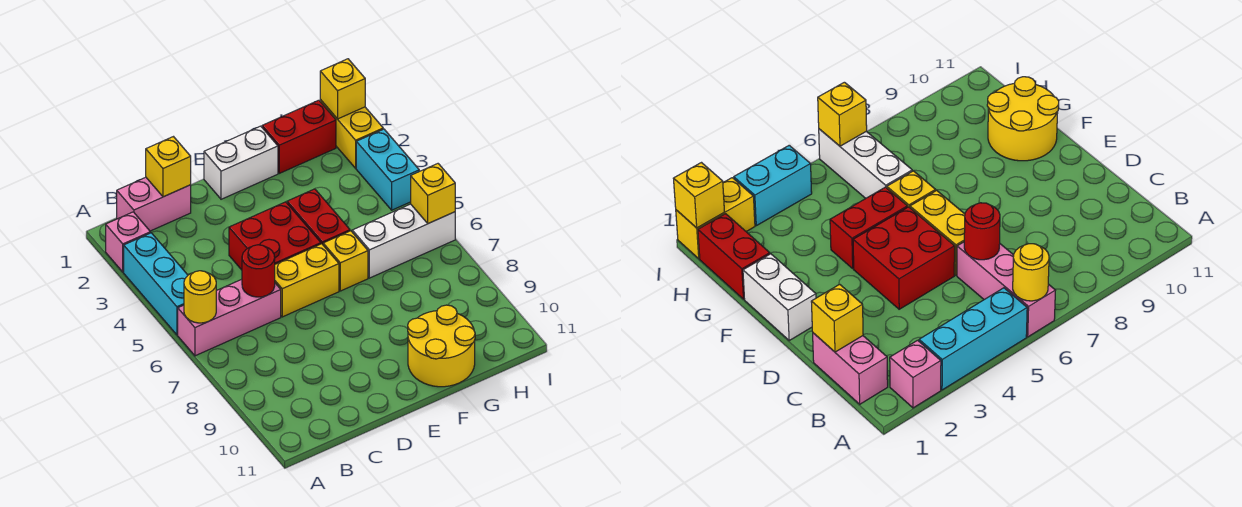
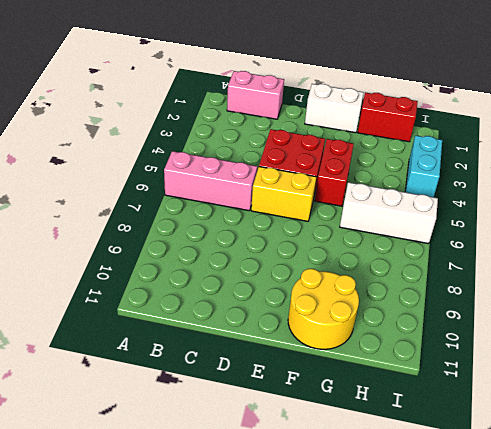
none -> pink brick A2 level 1
none -> cyan brick A3:A5 level 1
none -> yellow brick F6 level 1

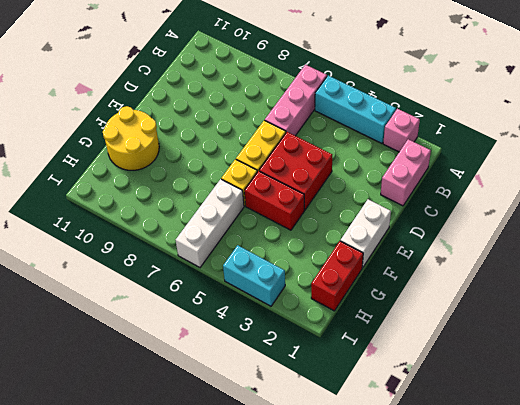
none -> yellow brick I1:I2 level 1
none -> yellow round brick A6 level 2
none -> yellow brick C1 level 2

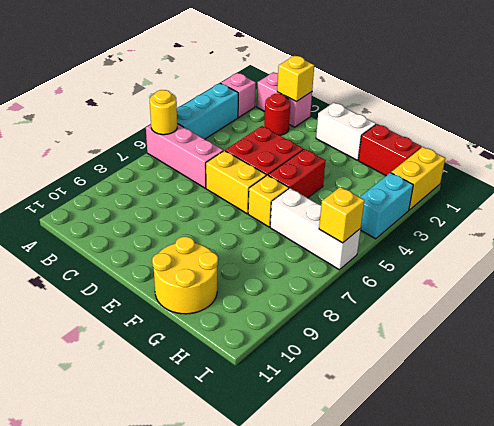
red round brick C2 level 1 -> red round brick C6 level 2
none -> yellow brick I1 level 2

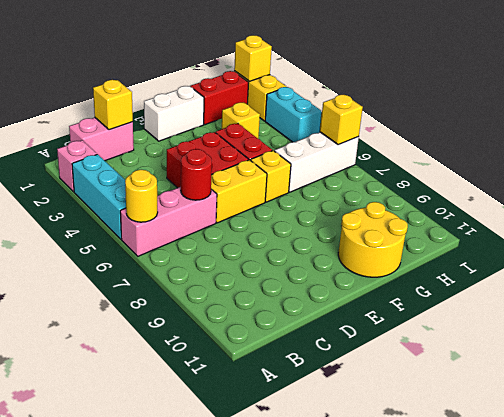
yellow brick G3 level 1 -> none

